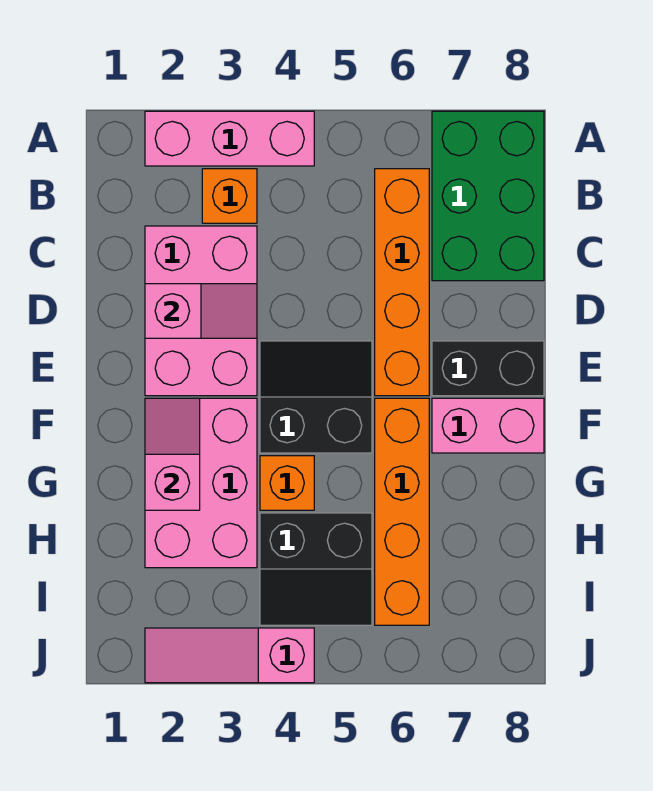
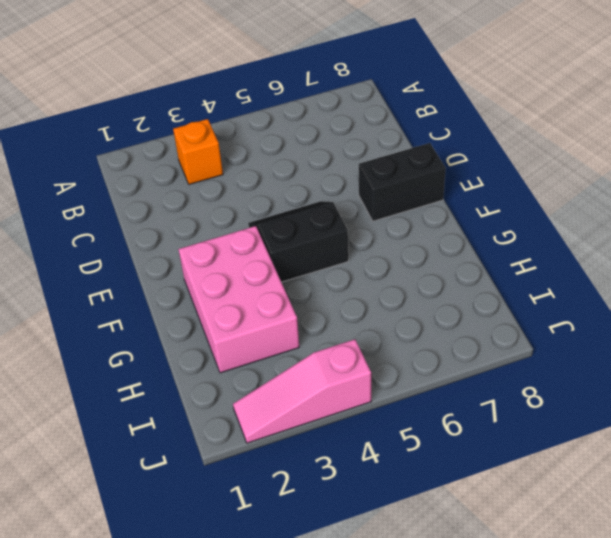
none -> pink brick A2:A4 level 1
none -> green brick A7:C8 level 1
none -> orange brick B6:E6 level 1

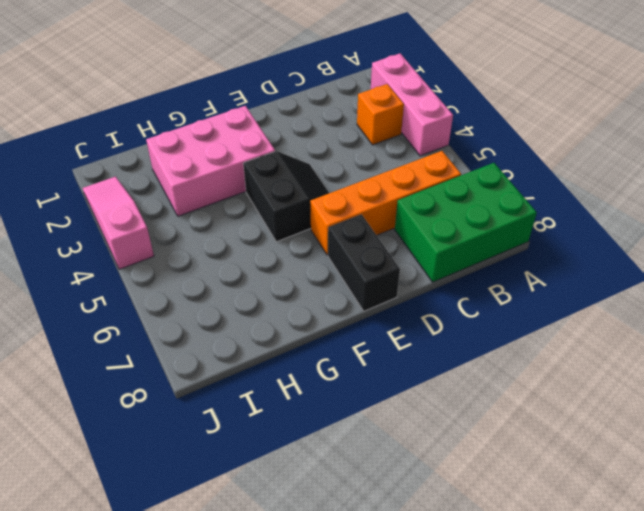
none -> pink brick C2:E3 level 1
none -> orange brick F6:I6 level 1
none -> pink brick F7:F8 level 1

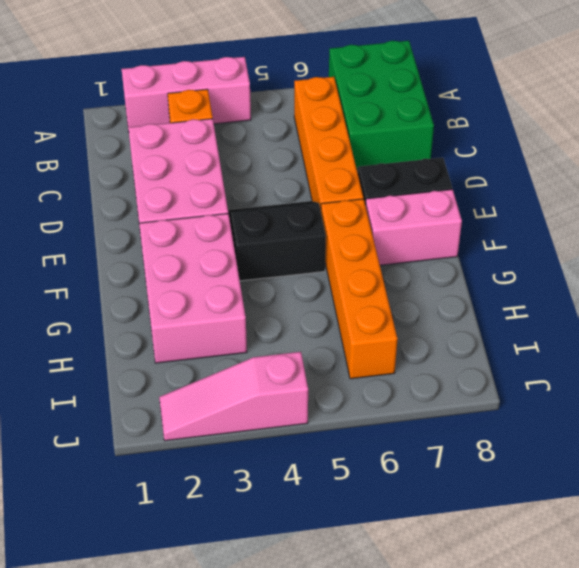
none -> orange brick G4 level 1
none -> black slope H4:I5 level 1 top H
none -> pink slope D2:D3 level 2 top 2

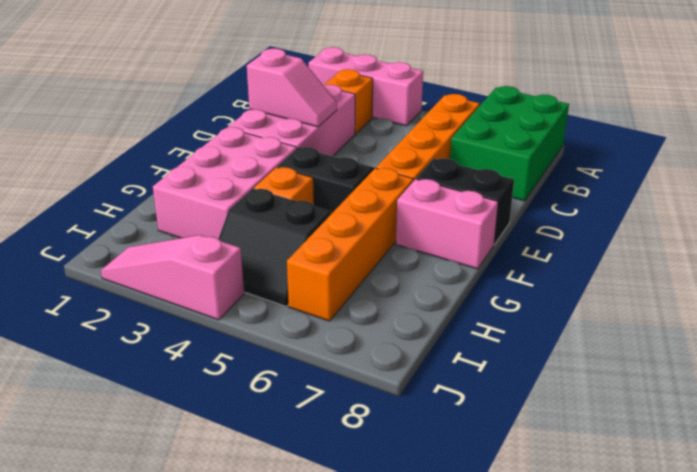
none -> pink slope F2:G2 level 2 top G

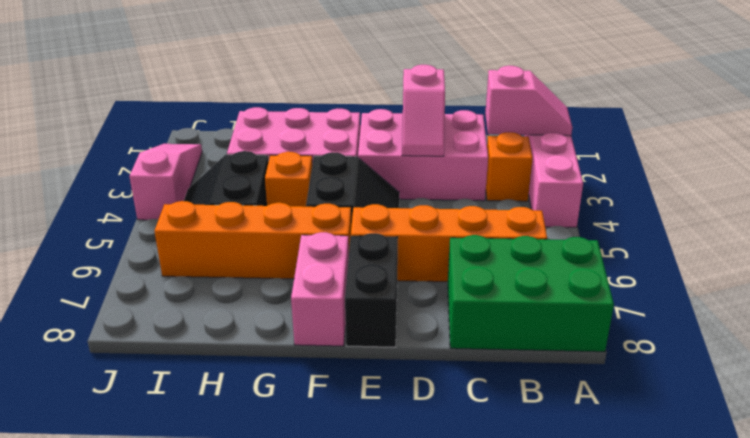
pink slope A2:B2 level 2 top B -> pink slope F2:G2 level 2 top G

